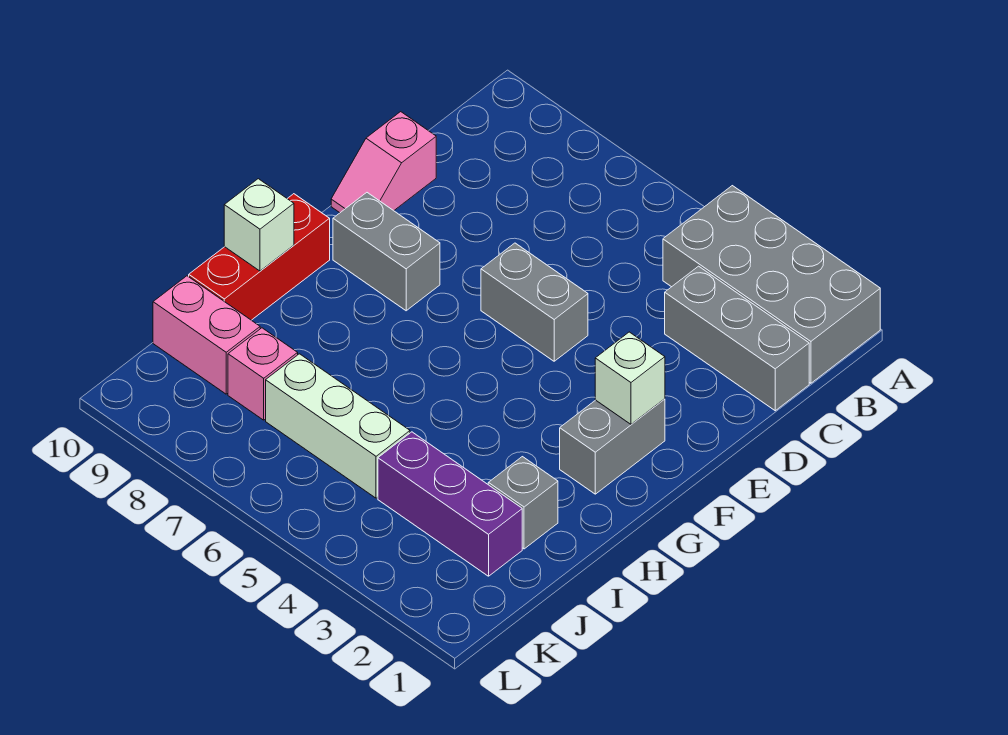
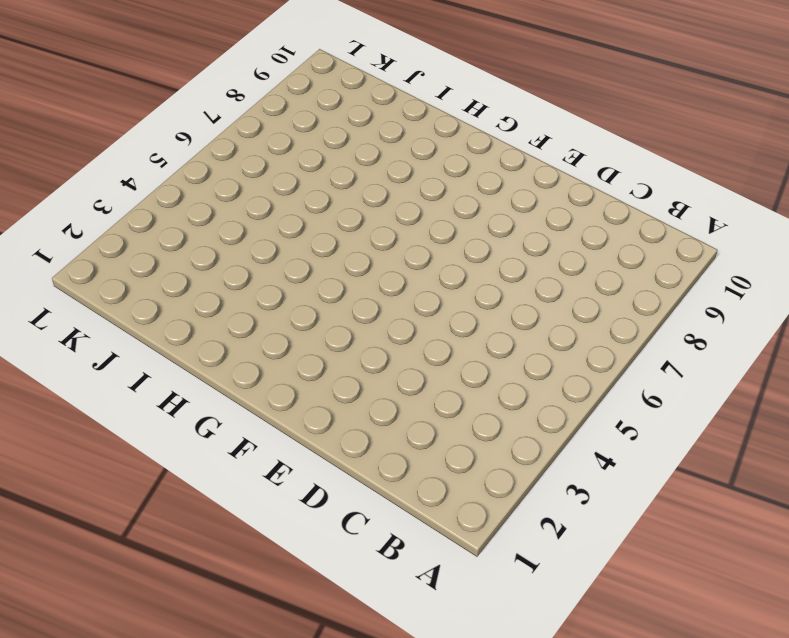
none -> grey brick A1:B4 level 1
none -> grey brick C1:C3 level 1
none -> pink slope D10:E10 level 1 top D

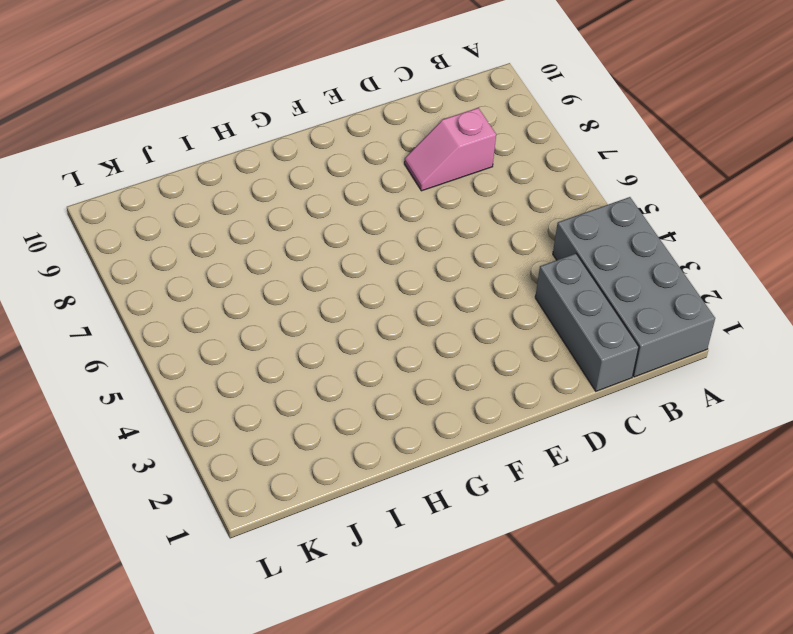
pink slope C8:D8 level 1 top C -> pink slope D10:E10 level 1 top D
none -> grey brick E5:E6 level 1
none -> grey brick F2:G2 level 1
none -> grey brick F8:F9 level 1

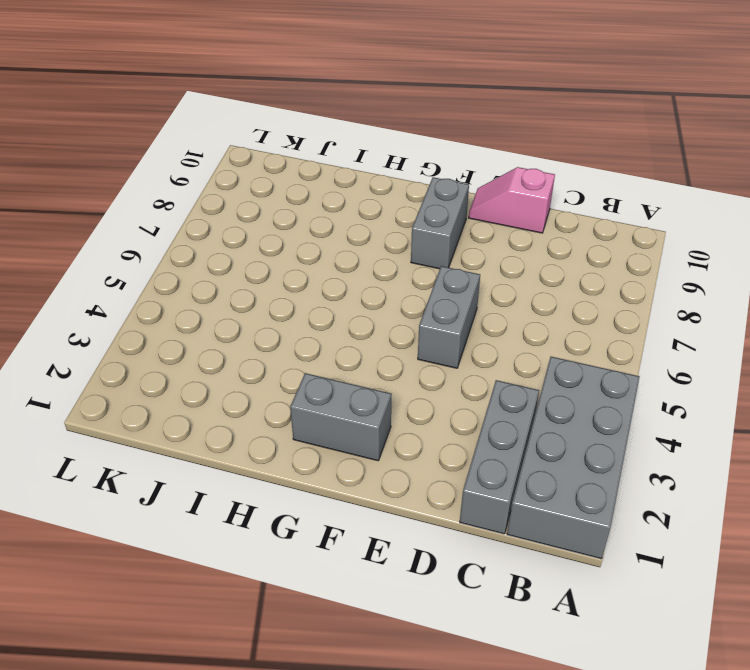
none -> red brick G10:I10 level 1
none -> grey brick I2 level 1
none -> purple brick J2:J4 level 1

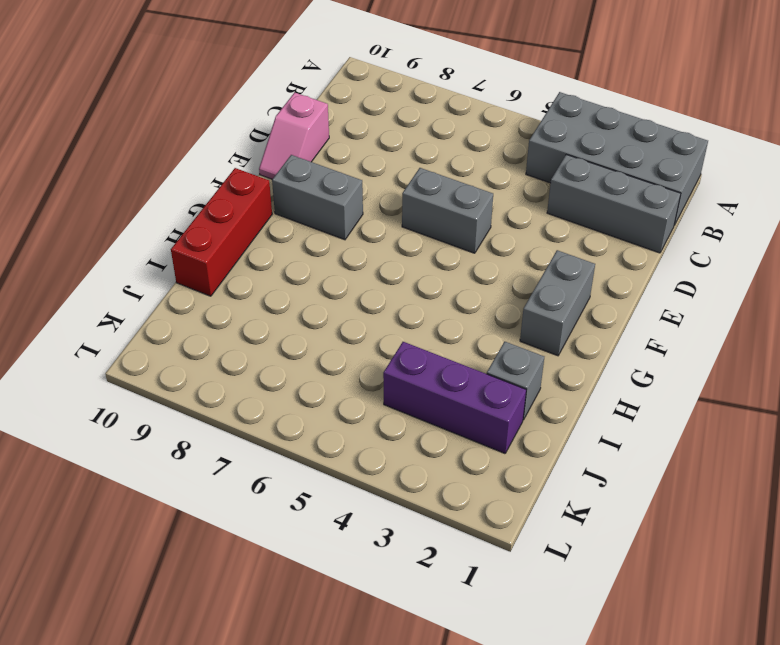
none -> white brick J5:J7 level 1
none -> pink brick J8 level 1
none -> pink brick J9:J10 level 1

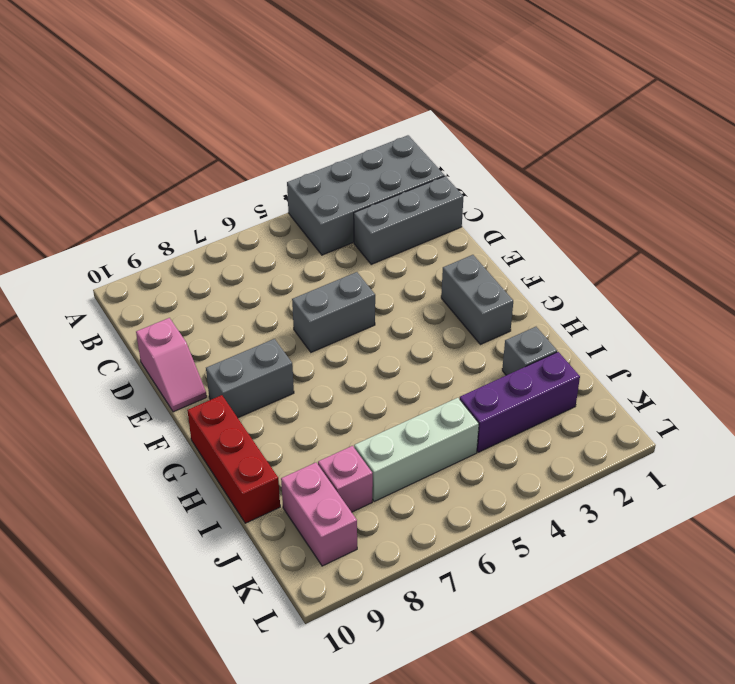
pink brick J9:K9 level 1 -> pink brick J9:J10 level 1
none -> white brick F2 level 2
none -> white brick H10 level 2

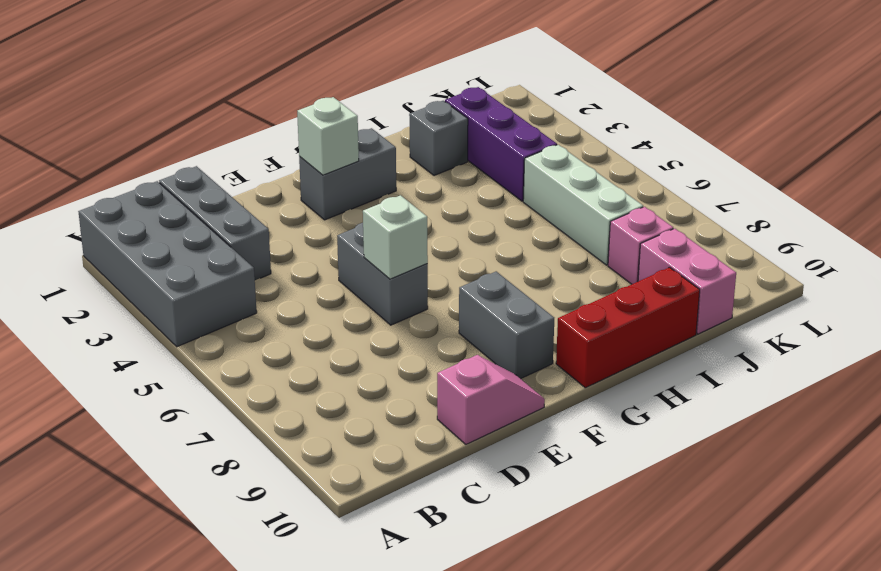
white brick E6 level 2 -> white brick H10 level 2

